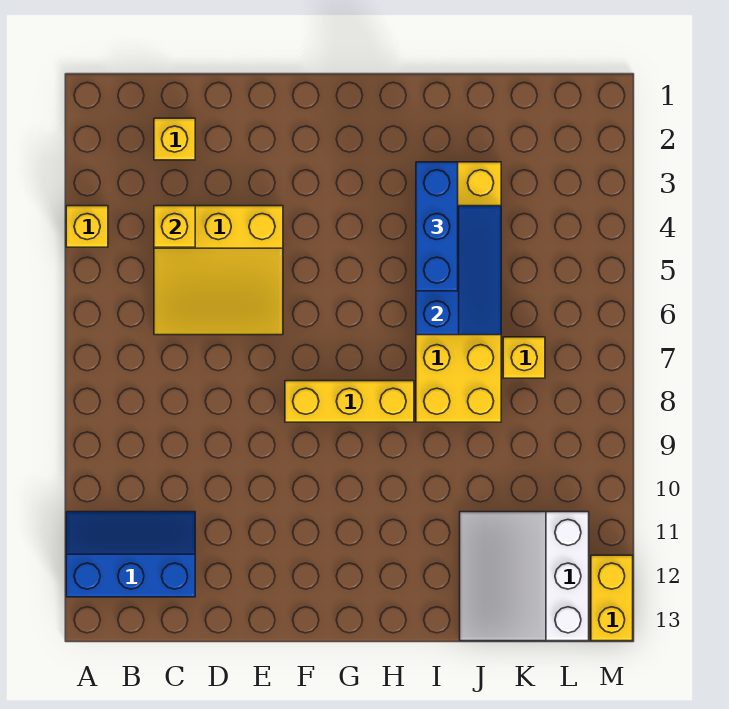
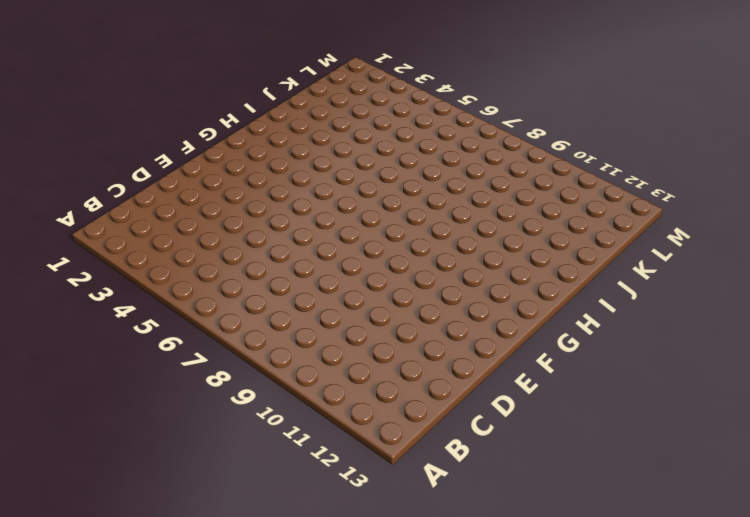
none -> yellow brick A4 level 1
none -> blue slope A11:C12 level 1 top 12
none -> yellow brick C2 level 1

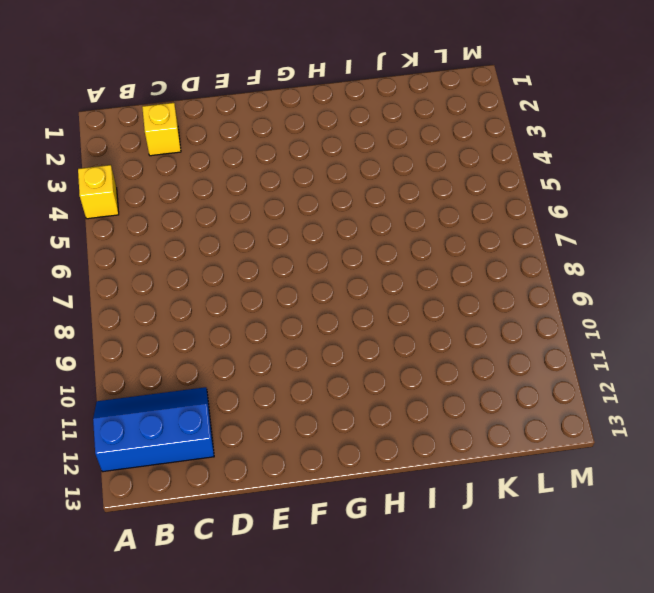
none -> yellow slope C4:E6 level 1 top 4
none -> yellow brick F8:H8 level 1
none -> yellow brick I3:J8 level 1

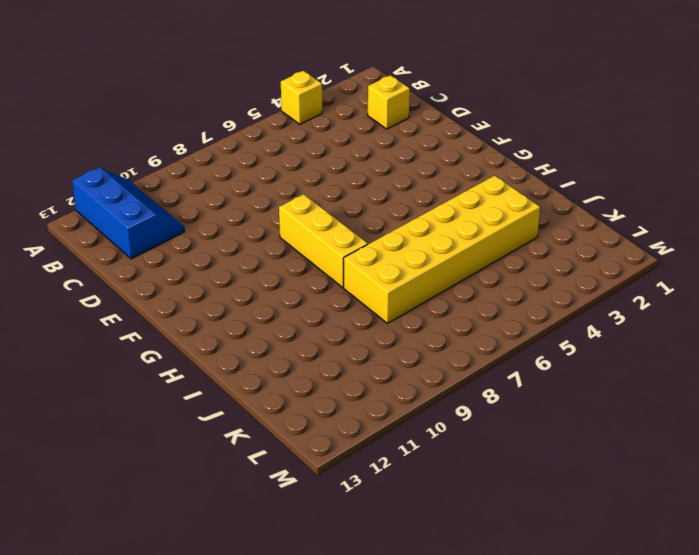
none -> yellow slope C4:E6 level 1 top 4
none -> white slope J11:L13 level 1 top L
none -> yellow brick K7 level 1

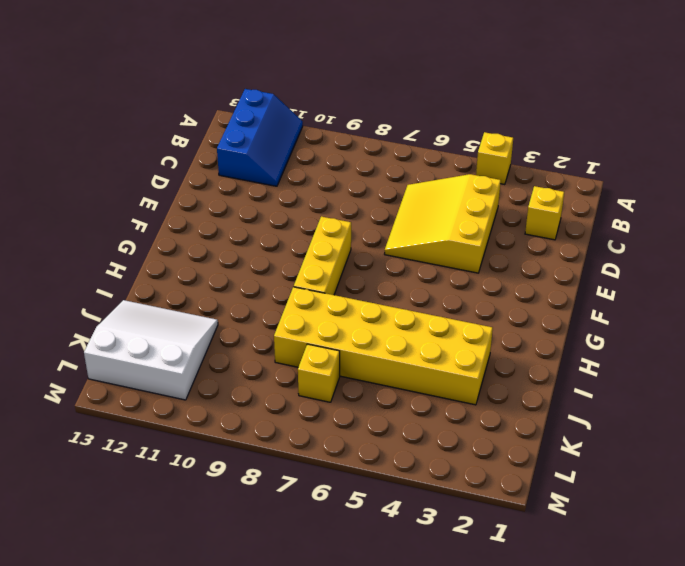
none -> yellow brick M12:M13 level 1
none -> yellow brick C4 level 2
none -> blue slope I4:J6 level 2 top I

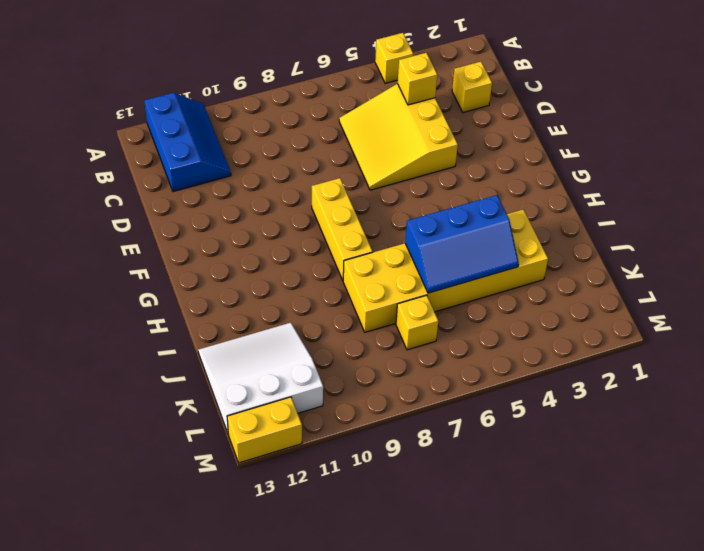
none -> blue brick I3:I5 level 3

